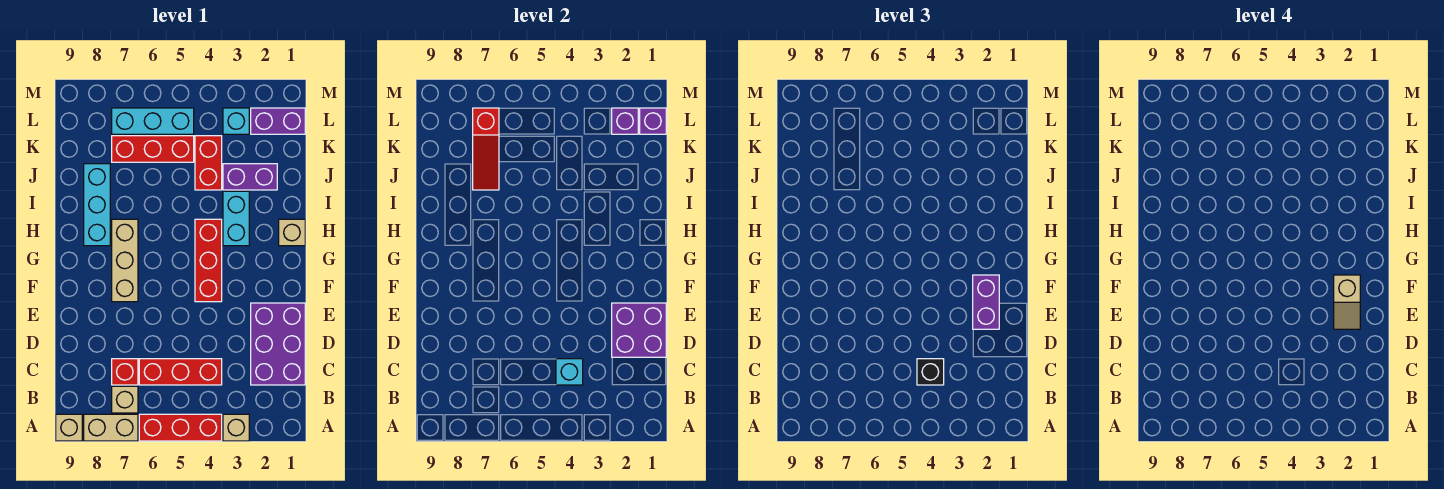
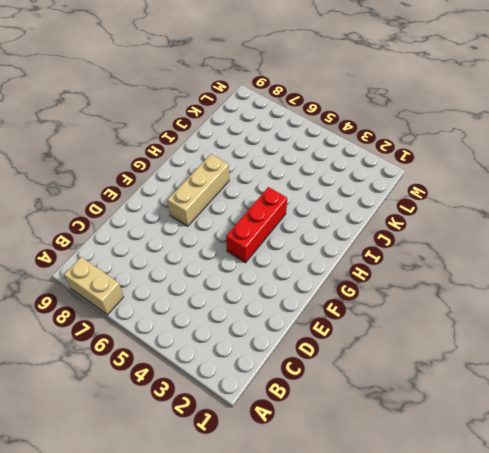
none -> tan brick A3 level 1
none -> red brick A4:A6 level 1
none -> tan brick A9 level 1

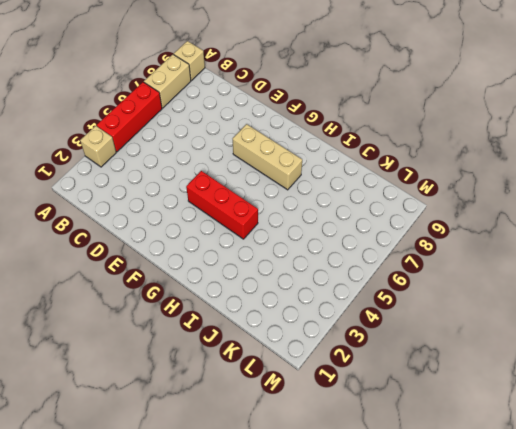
none -> tan brick B7 level 1
none -> purple brick C1:E2 level 1
none -> red brick C4:C6 level 1

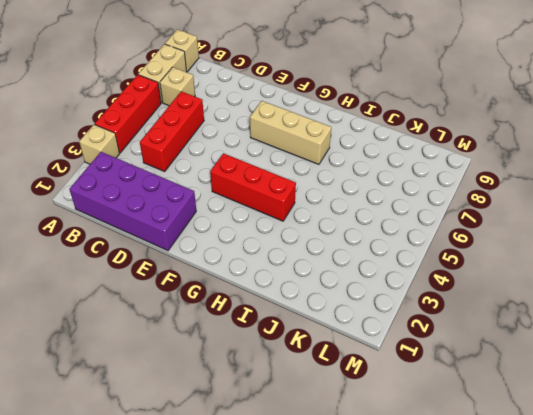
purple brick B1:E2 level 1 -> purple brick C1:E2 level 1
none -> red brick C7 level 1
none -> tan brick H1 level 1
none -> cyan brick H3:I3 level 1

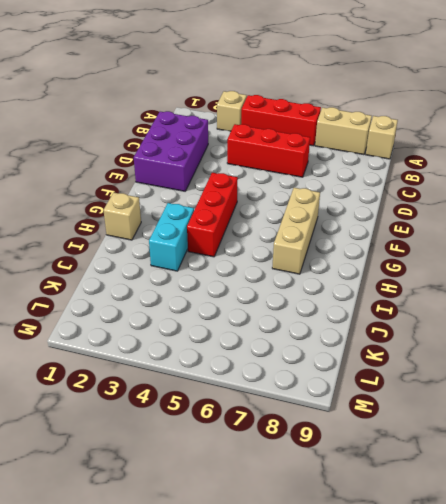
none -> tan brick B7 level 1
none -> red brick C7 level 1
none -> cyan brick H8:J8 level 1

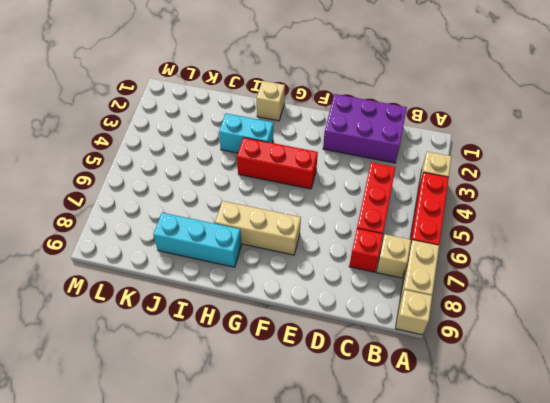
none -> purple brick J2:J3 level 1
none -> red brick J4:K4 level 1
none -> red brick K5:K7 level 1

